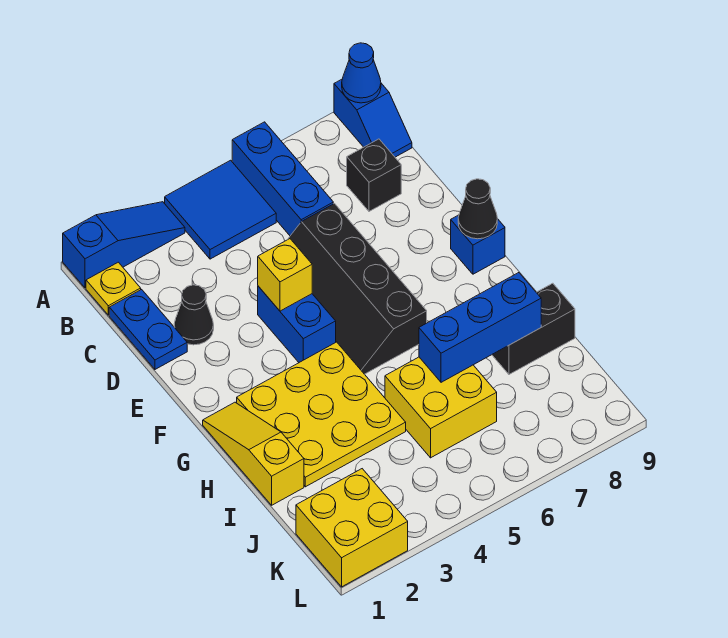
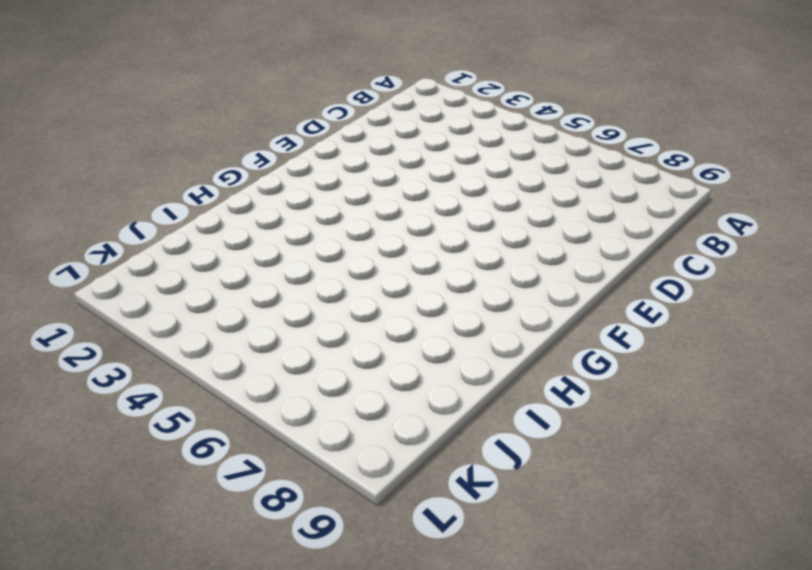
none -> blue slope A1:A3 level 1 top 1
none -> blue tile A4:B5 level 1
none -> blue brick A6:C6 level 1

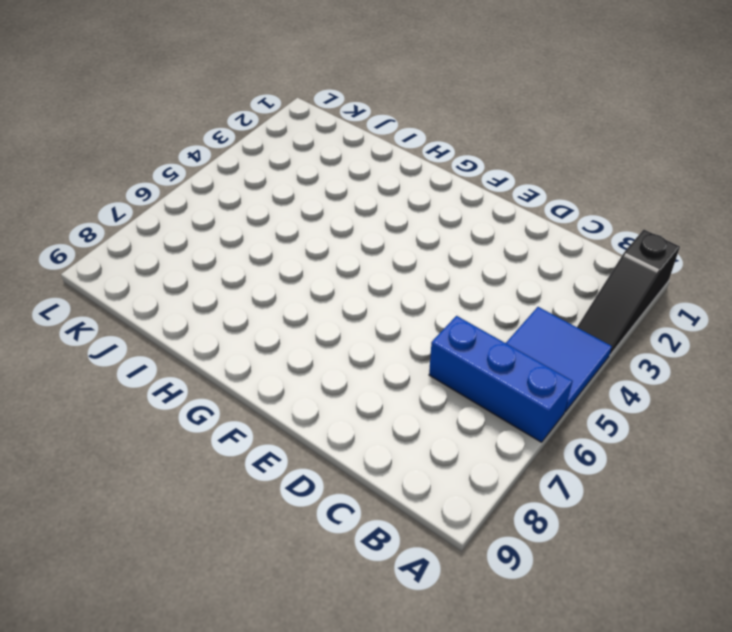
black slope A1:A3 level 1 top 1 -> blue slope A1:A3 level 1 top 1
none -> blue slope A9:B9 level 1 top A
none -> yellow plate B1 level 1
none -> blue plate C1:D1 level 1

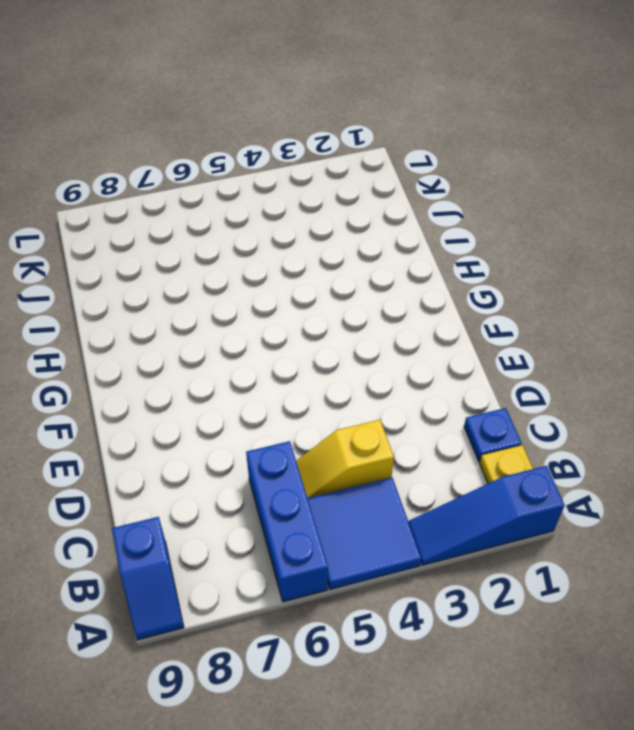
blue slope A9:B9 level 1 top B -> blue slope A9:B9 level 1 top A
blue plate C1 level 1 -> blue plate C1:D1 level 1
yellow slope C4:C5 level 1 top 4 -> none
none -> black brick C8 level 1
none -> black cone D2 level 1
none -> black slope D5:G6 level 1 top 6

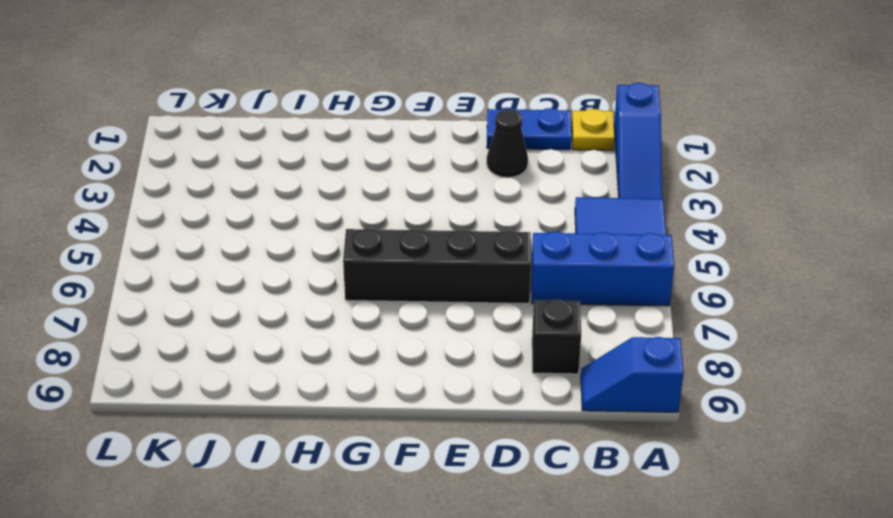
none -> blue brick E4:F4 level 1
none -> blue brick F9 level 1
none -> yellow slope G1:I1 level 1 top I

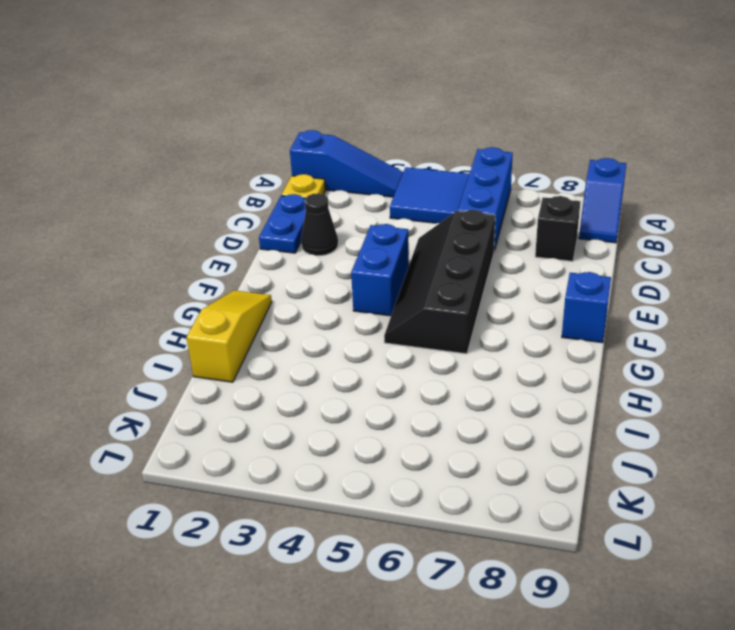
none -> yellow plate G2:I4 level 1
none -> yellow brick I5:J6 level 1
none -> black brick I8:I9 level 1

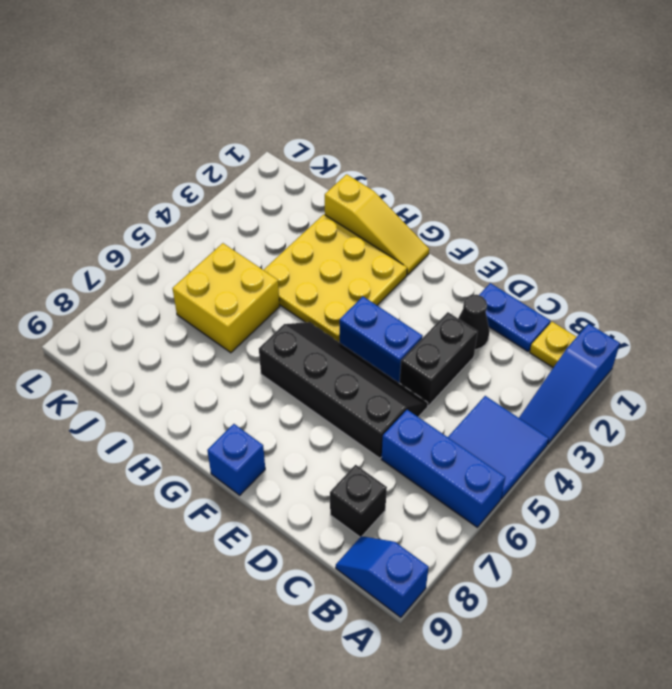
black brick D3:D4 level 1 -> black brick I8:I9 level 1
none -> yellow brick K1:L2 level 1
none -> blue cone A9 level 2
none -> yellow brick E4 level 2

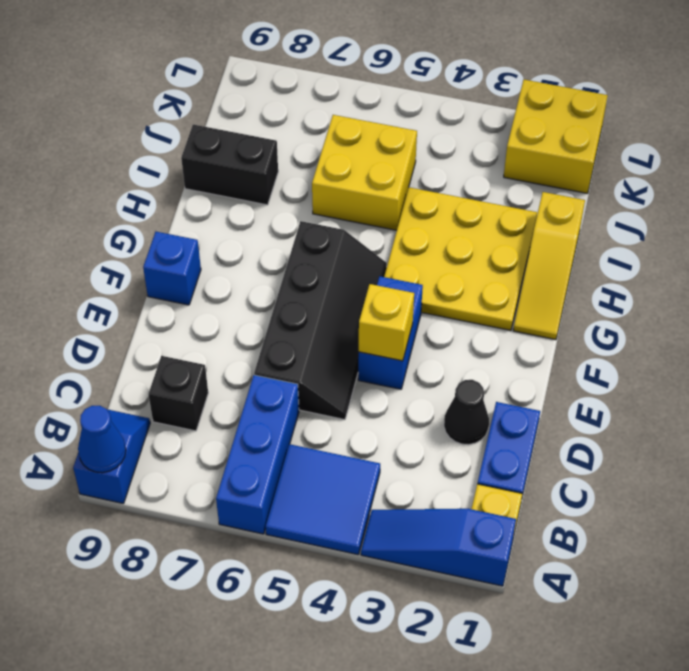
none -> black cone F9 level 2
none -> blue brick I6:I8 level 2

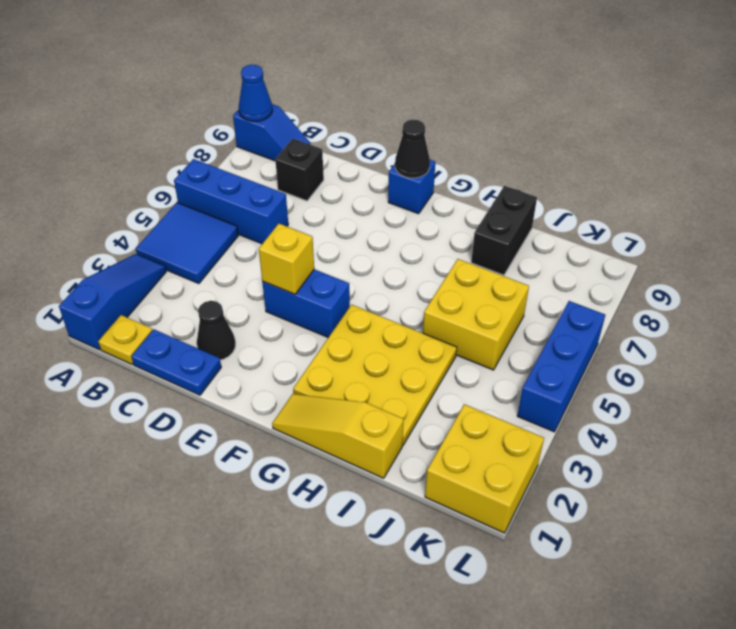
blue brick L4:L6 level 1 -> blue brick I6:I8 level 2
none -> black slope D5:G6 level 1 top 6

